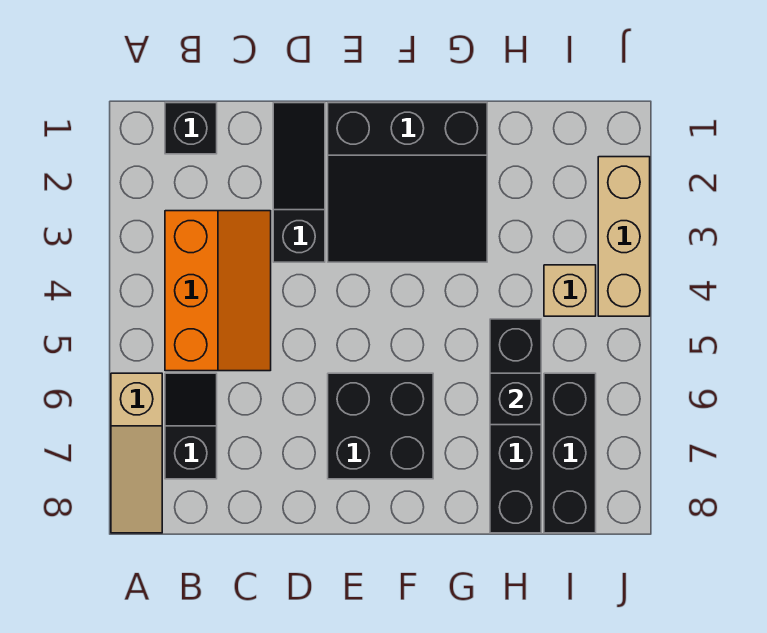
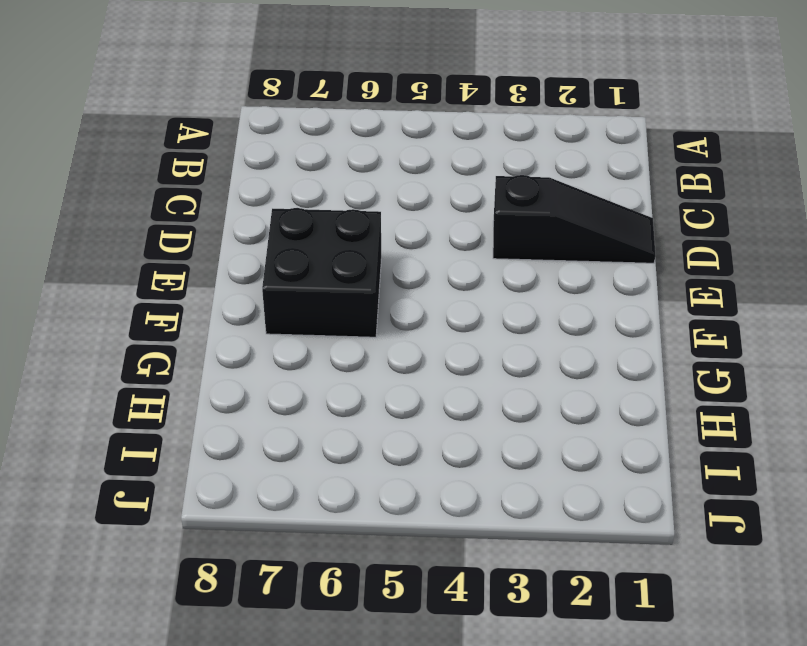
none -> tan slope A6:A8 level 1 top 6
none -> black brick B1 level 1
none -> orange slope B3:C5 level 1 top B

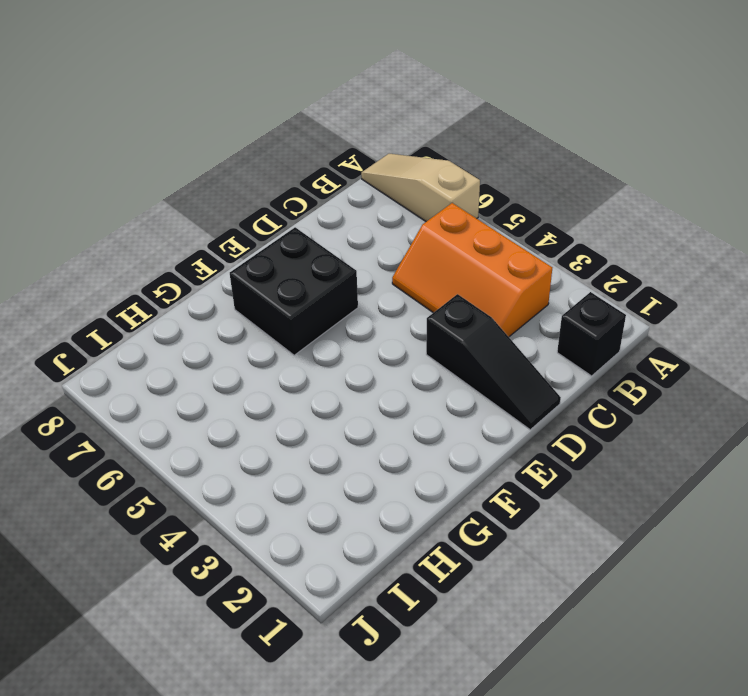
none -> black slope B6:B7 level 1 top 7
none -> black slope E1:G3 level 1 top 1
none -> black brick H5:H8 level 1

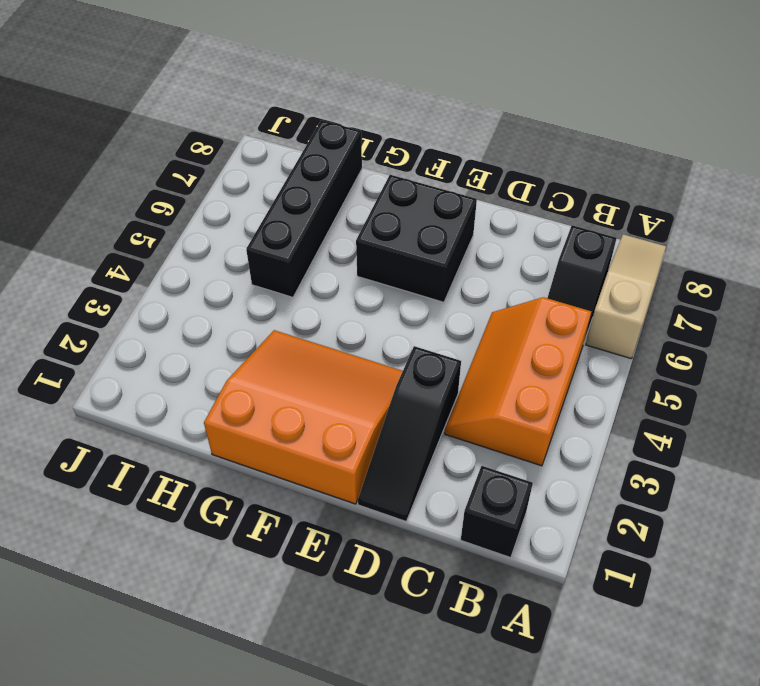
orange slope E1:G3 level 1 top 1 -> black slope E1:G3 level 1 top 1
none -> tan brick I4 level 1
none -> black brick I6:I8 level 1
none -> tan brick J2:J4 level 1

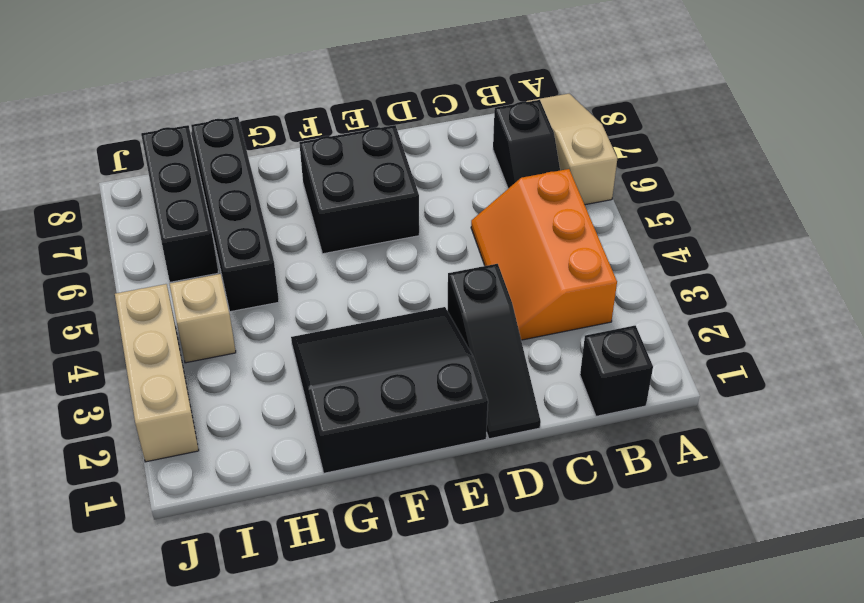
none -> black brick H6 level 2

